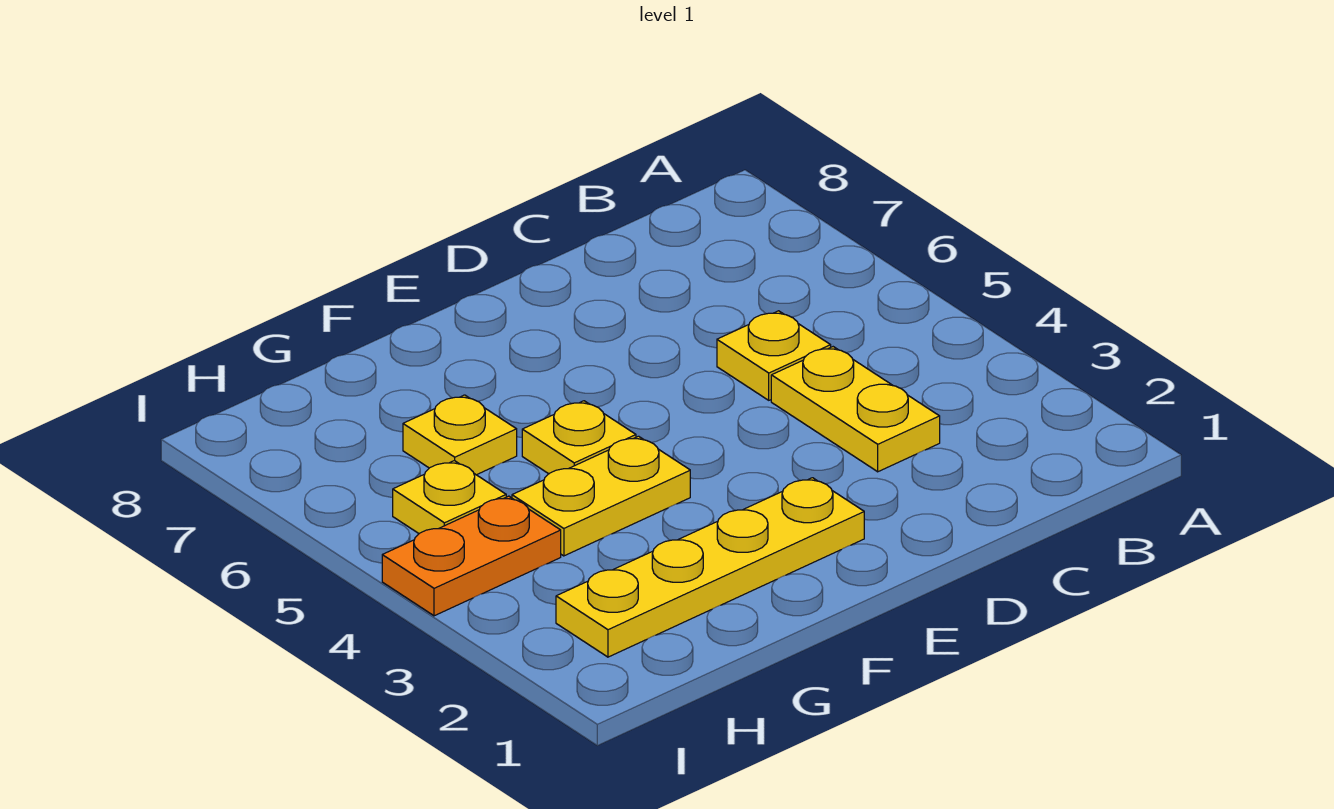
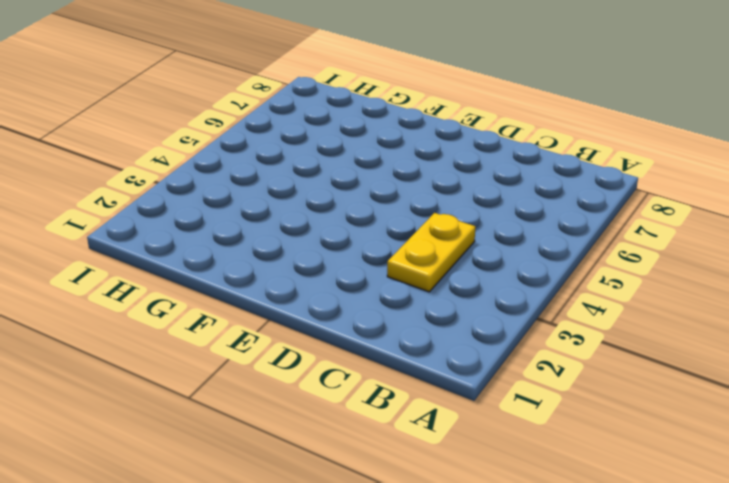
none -> yellow plate C5 level 1
none -> yellow plate E2:H2 level 1

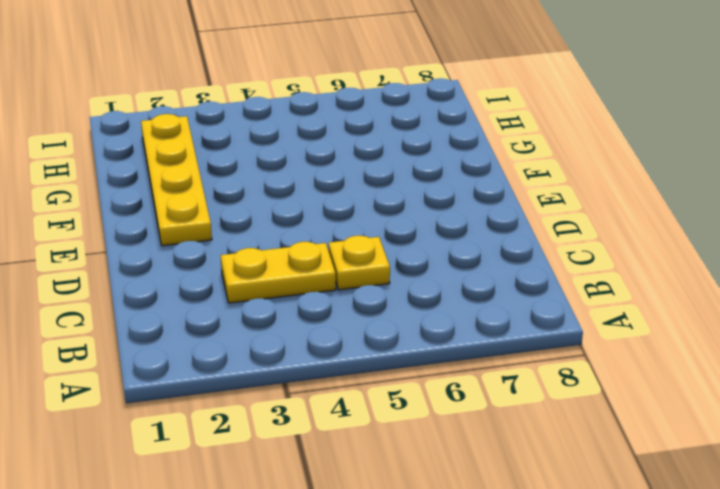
none -> yellow plate F4:G4 level 1
none -> yellow plate F5 level 1

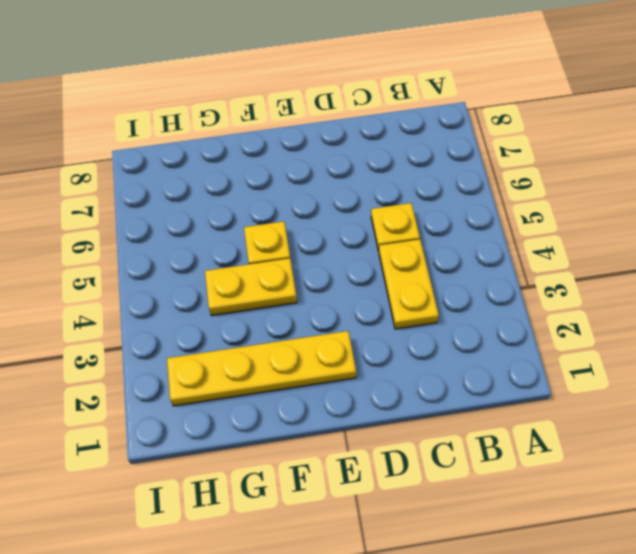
none -> yellow plate G6 level 1
none -> orange plate H4:I4 level 1

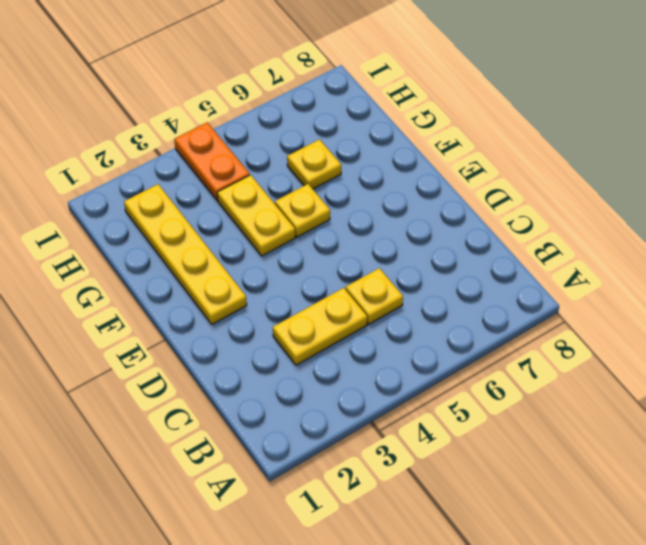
none -> yellow plate H5 level 1

